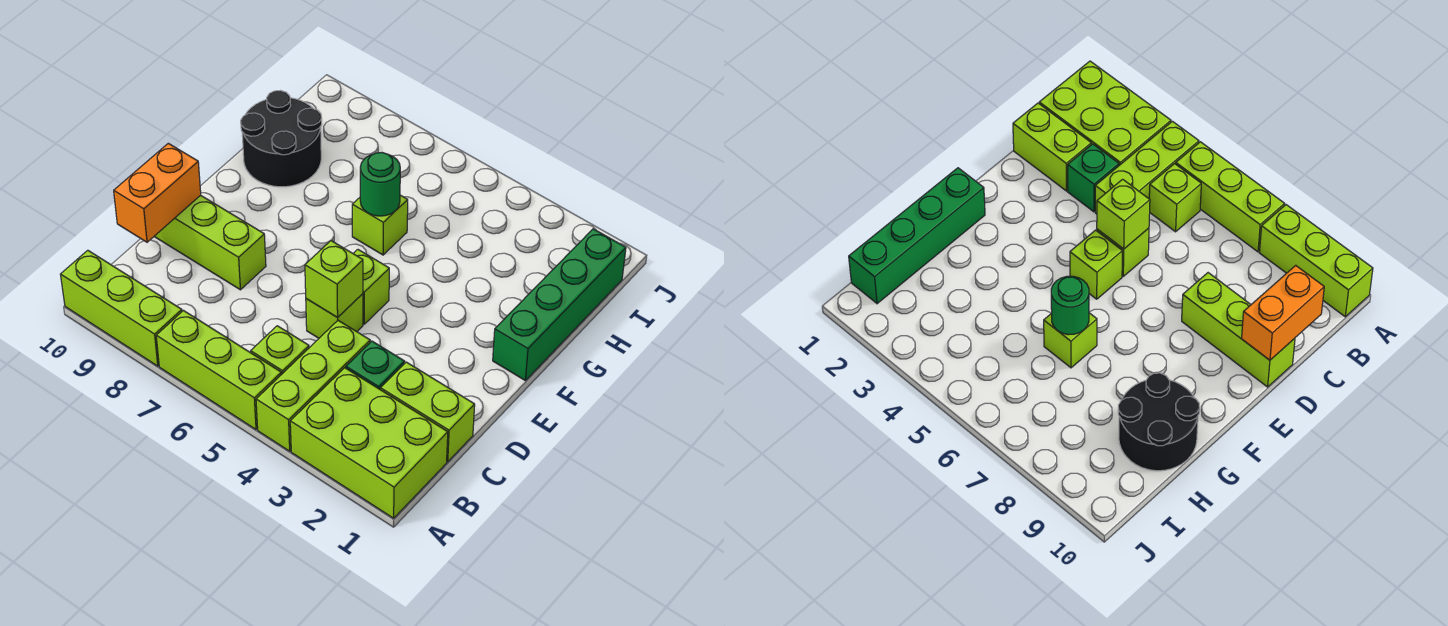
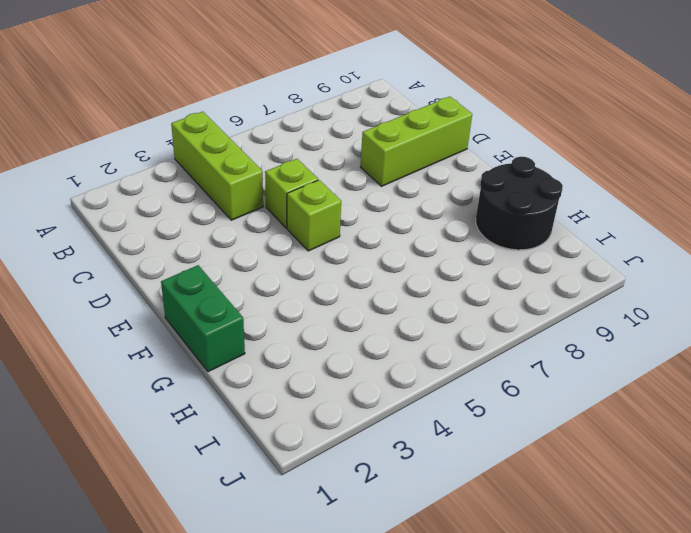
green brick F1:G1 level 1 -> green brick F1:I1 level 1
none -> lime brick A1:B3 level 1
none -> lime brick A5:A7 level 1
none -> lime brick A8:A10 level 1

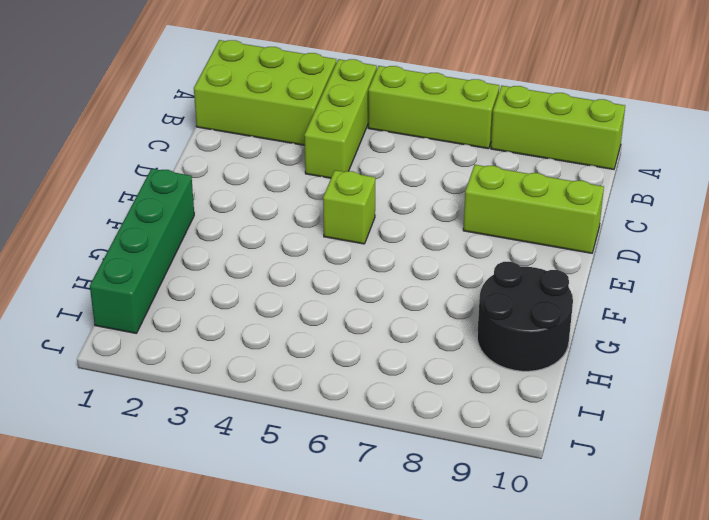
none -> lime brick B5 level 1
none -> lime brick C1:C2 level 1
none -> green brick C3 level 1

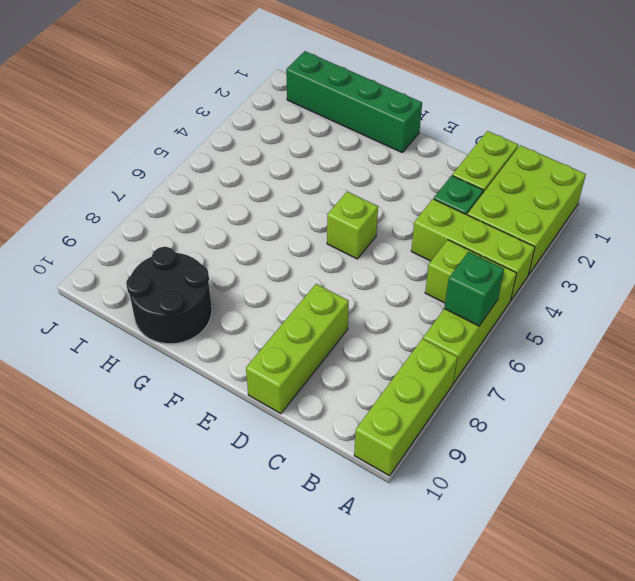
green brick A6 level 2 -> none
none -> lime brick D5 level 1
none -> lime brick G6 level 1
none -> orange brick C10:D10 level 2

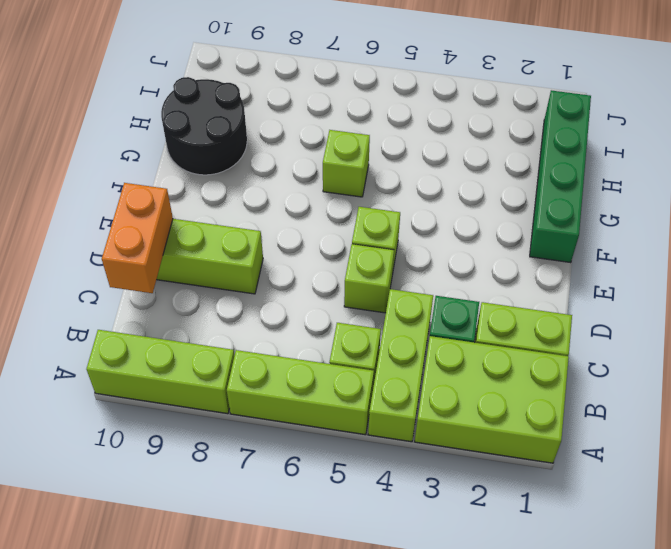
none -> lime brick D5 level 2
none -> green round brick G6 level 2

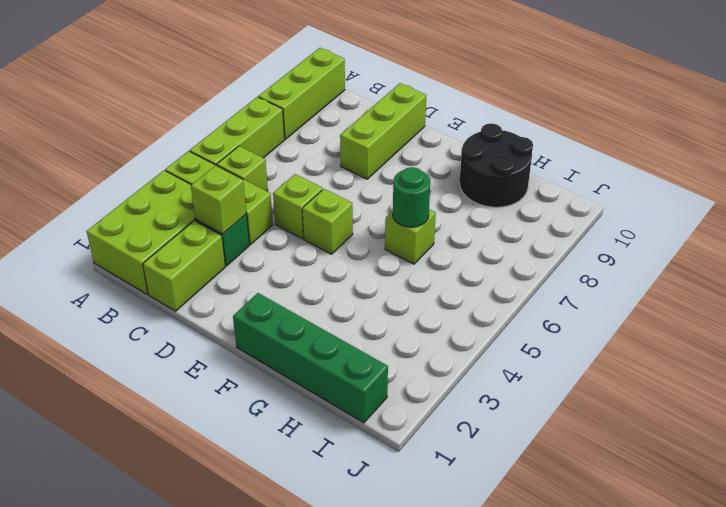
lime brick C3 level 2 -> lime brick D5 level 2
none -> orange brick C10:D10 level 2

